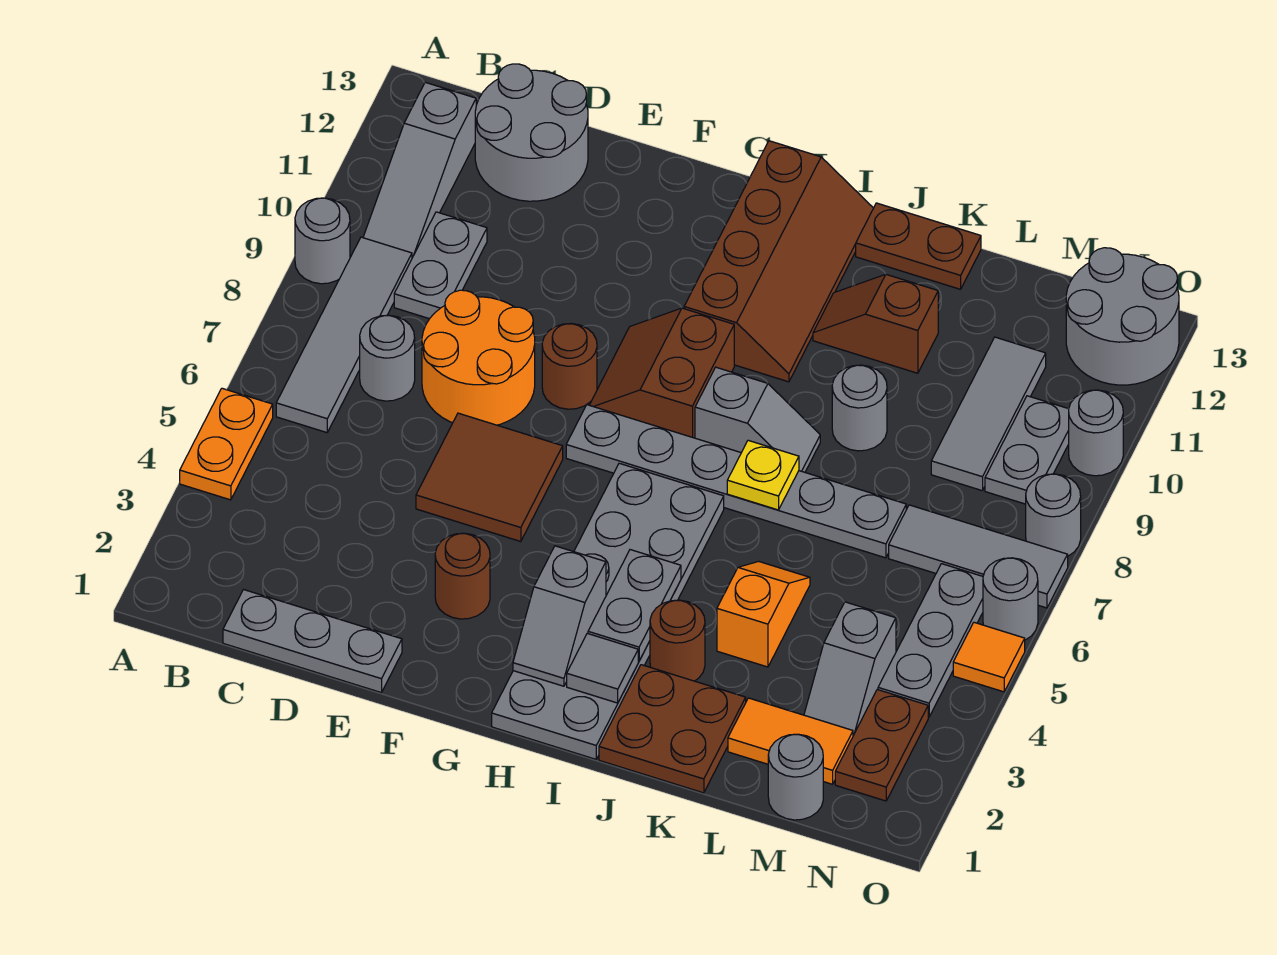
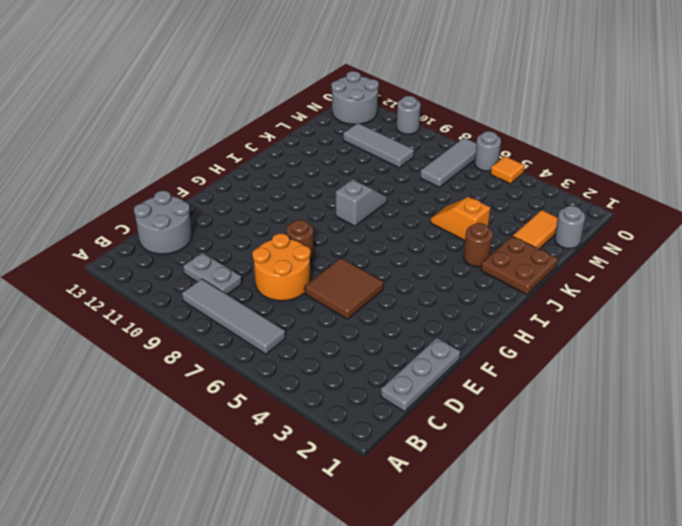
none -> orange plate A4:A5 level 1
none -> grey round brick A9 level 1
none -> grey slope B10:B12 level 1 top 12
none -> grey round brick C7 level 1

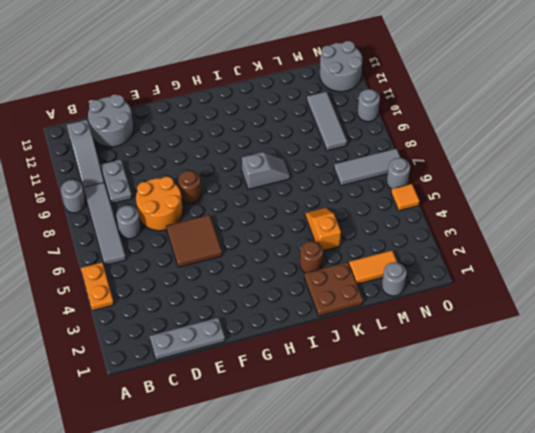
none -> brown round brick F3 level 1
none -> grey plate G7:L7 level 1
none -> brown slope G8:H9 level 1 top H
none -> grey plate H1:I6 level 1

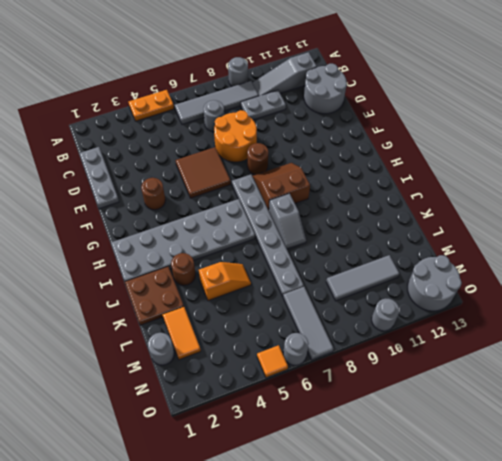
none -> brown slope H10:I13 level 1 top H
none -> brown slope J11:K11 level 1 top K
none -> brown plate J13:K13 level 1
none -> grey round brick K9 level 1

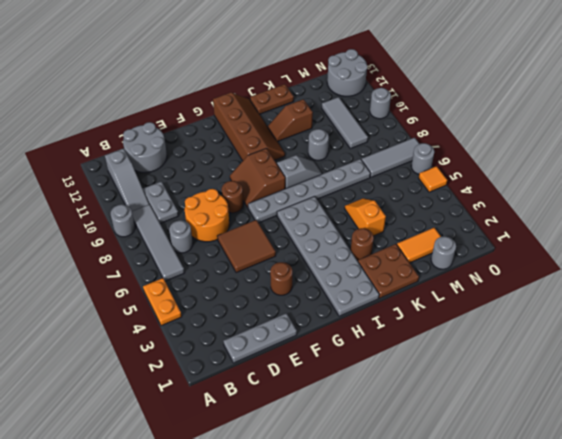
none -> grey slope M3:M4 level 1 top 4
none -> brown plate N2:N3 level 1
none -> grey plate N4:N6 level 1
none -> grey plate N9:N10 level 1

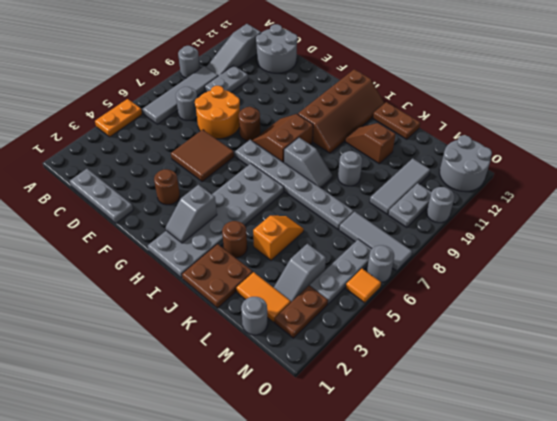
none -> grey round brick O8 level 1
none -> grey tile I2 level 2
none -> grey plate I3:I4 level 2
none -> yellow plate J7 level 2

